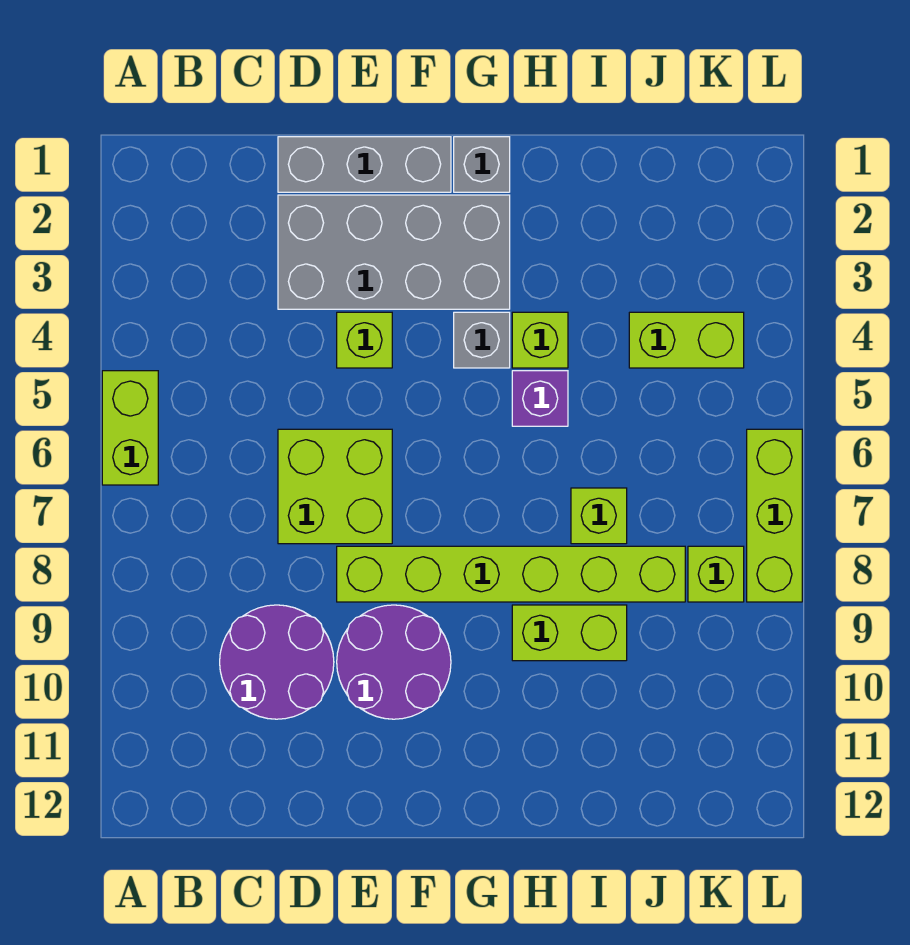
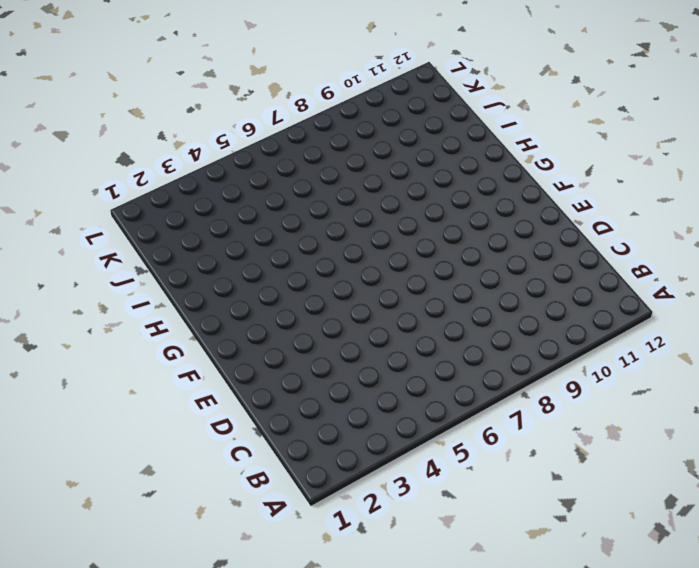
none -> lime brick A5:A6 level 1
none -> purple round brick C9:D10 level 1
none -> grey brick D1:F1 level 1

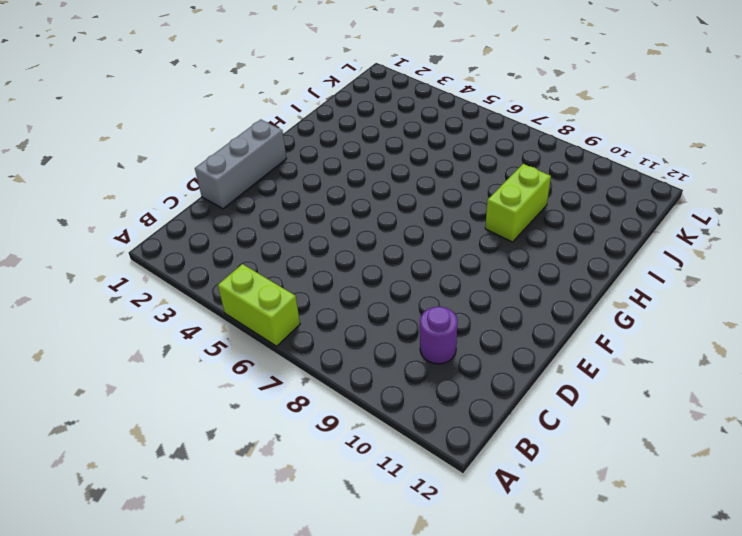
purple round brick C10 level 1 -> purple round brick C9:D10 level 1
none -> grey brick D2:G3 level 1
none -> lime brick D6:E7 level 1
none -> lime brick E4 level 1

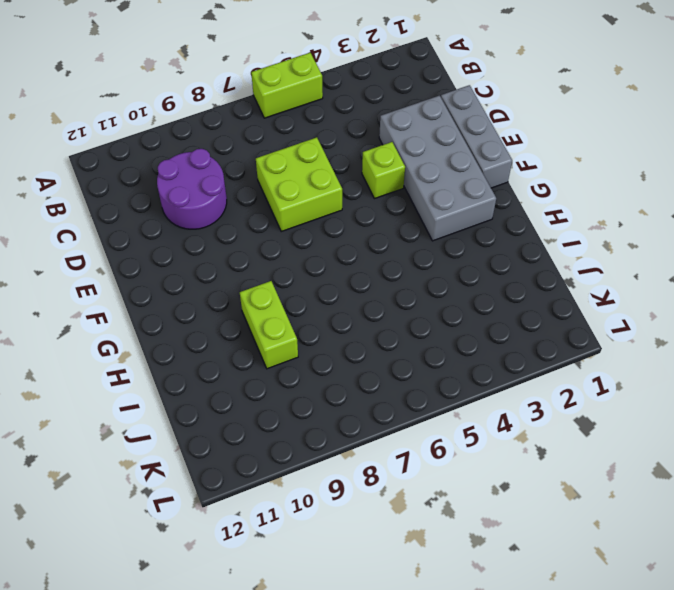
none -> lime brick E8:J8 level 1
none -> purple round brick E9:F10 level 1
none -> grey brick G1 level 1

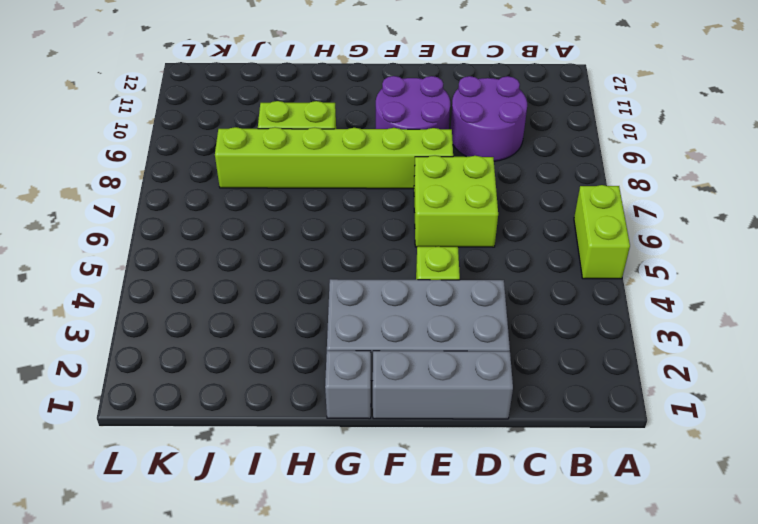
none -> grey brick G4 level 1
none -> lime brick H4 level 1
none -> purple brick H5 level 1

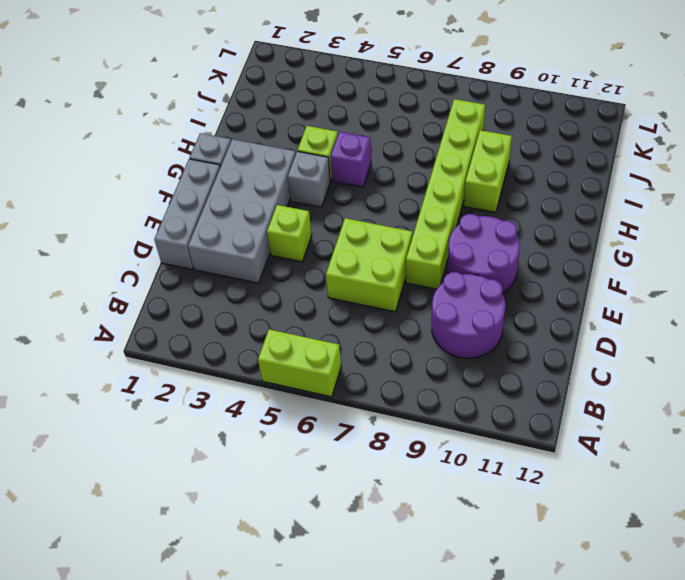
none -> lime brick I7 level 1
none -> lime brick J4:K4 level 1
none -> lime brick K8 level 1

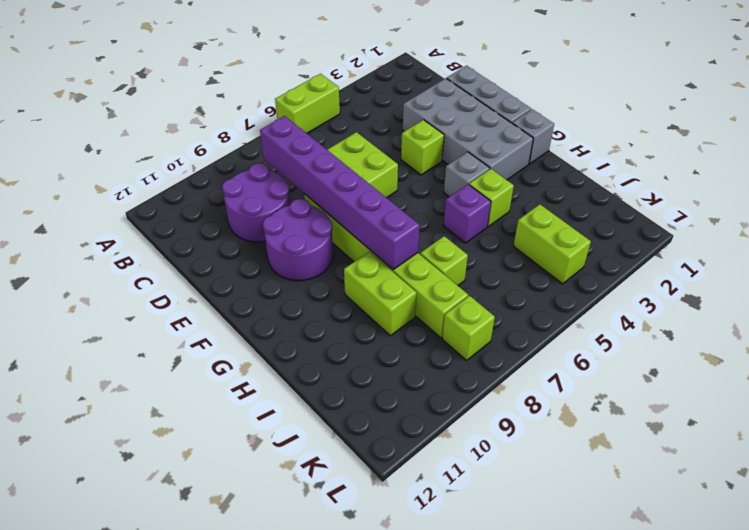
purple brick C8:H8 level 2 -> none
none -> lime brick L6:L8 level 1

